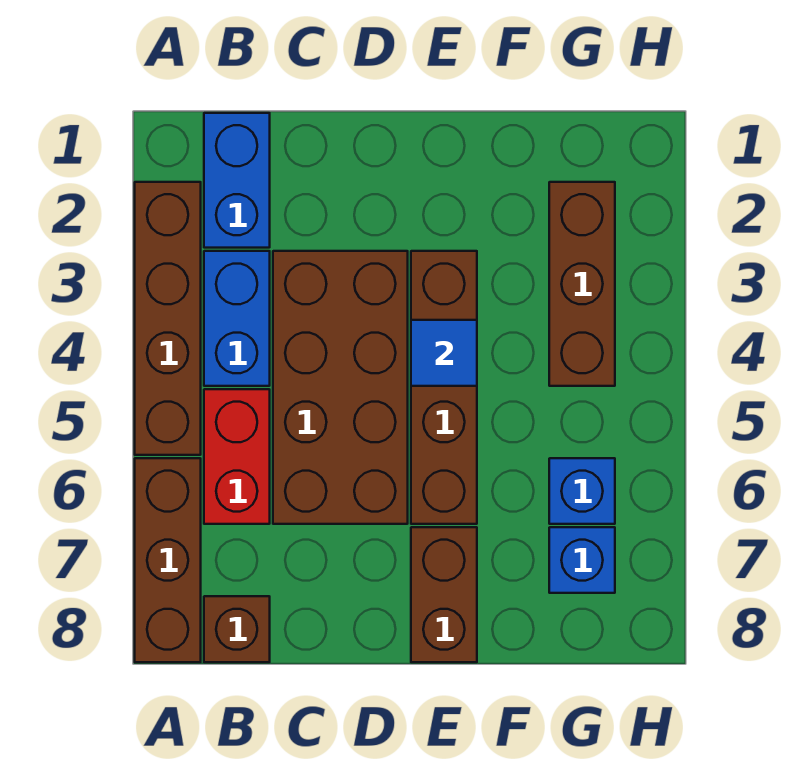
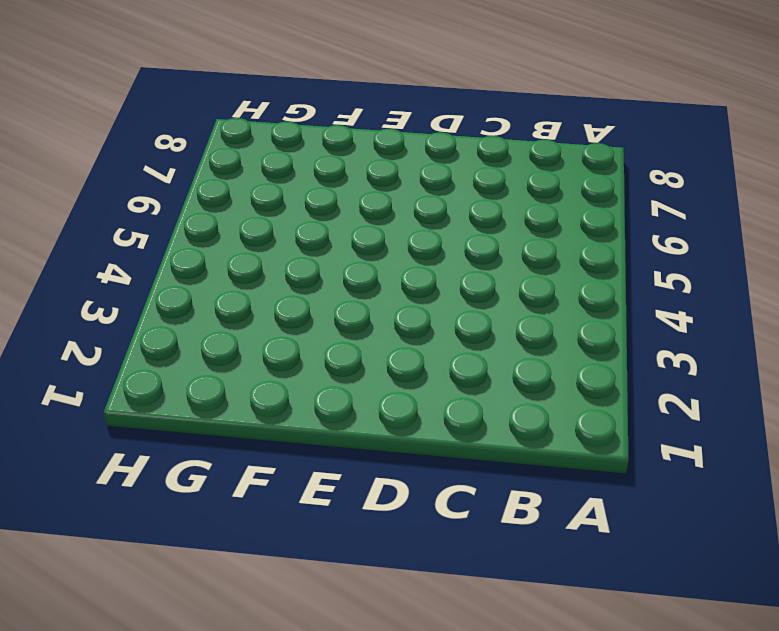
none -> brown brick A2:A5 level 1
none -> brown brick A6:A8 level 1
none -> blue brick B1:B2 level 1

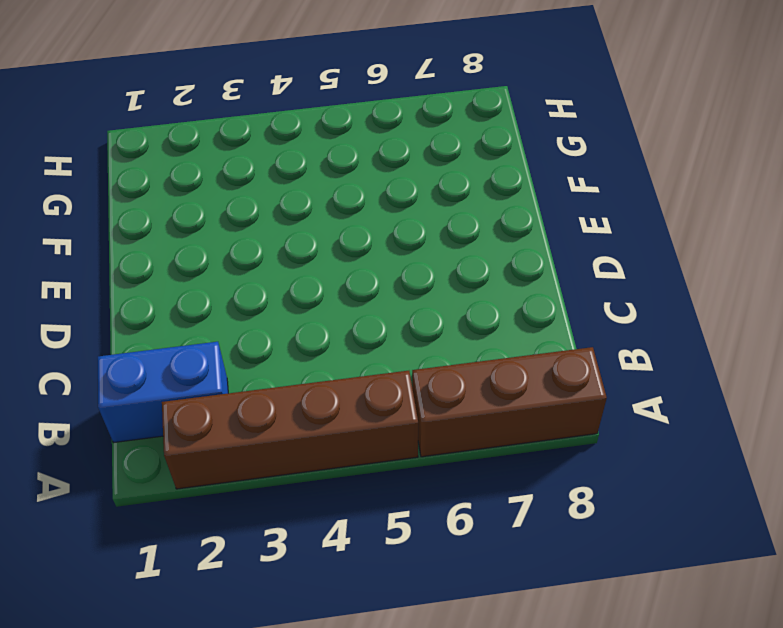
none -> blue brick B3:B4 level 1
none -> red brick B5:B6 level 1
none -> brown brick B8 level 1

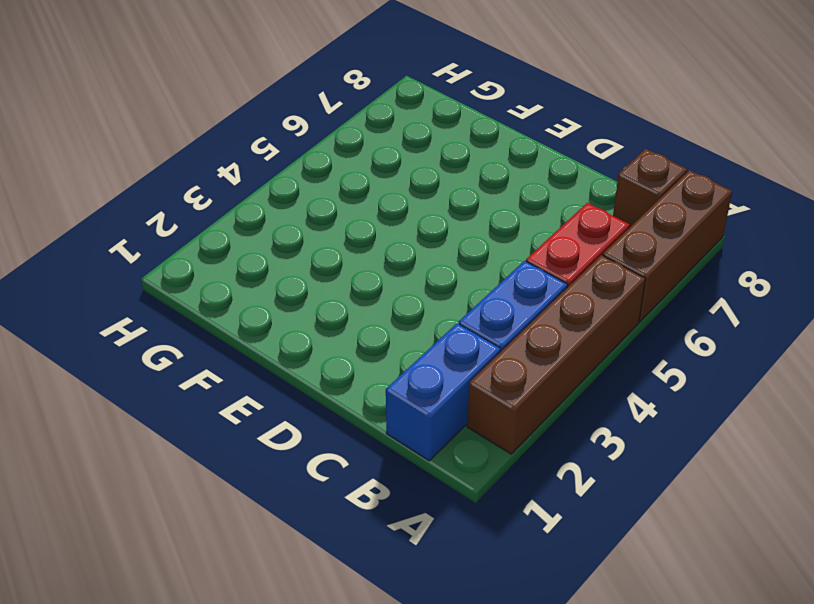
none -> brown brick C3:D6 level 1
none -> brown brick E3:E6 level 1
none -> brown brick E7:E8 level 1

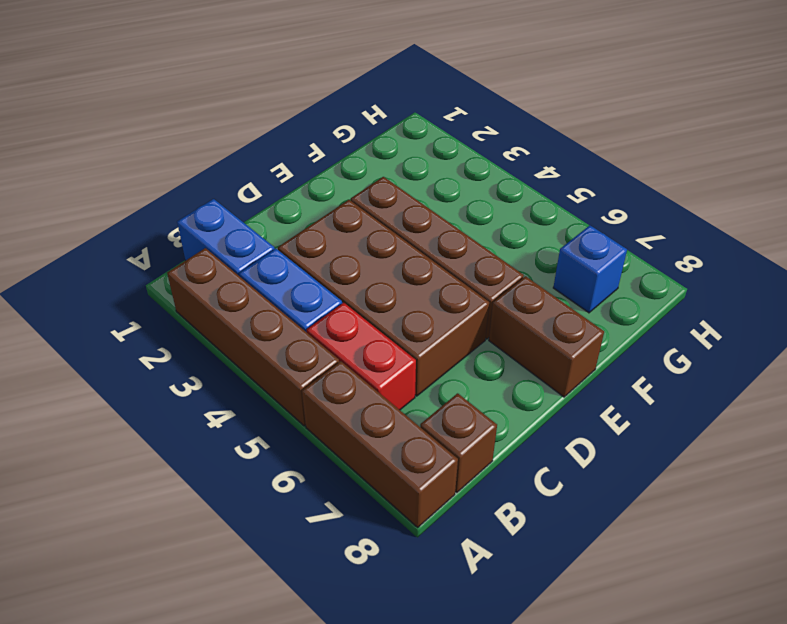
none -> brown brick G2:G4 level 1
none -> blue brick G6 level 1
none -> blue tile E4 level 2

